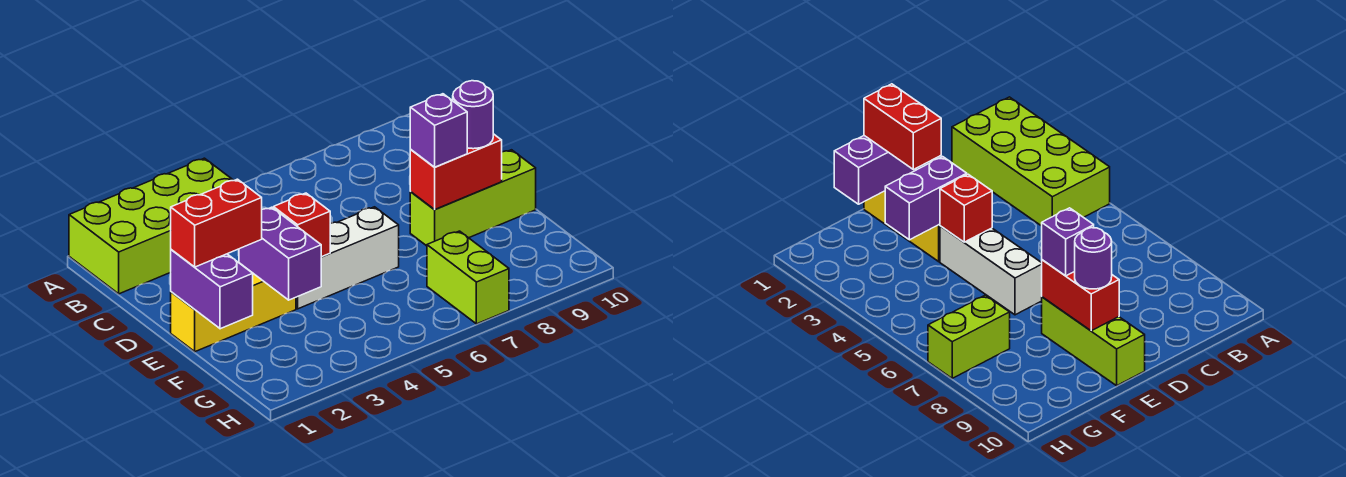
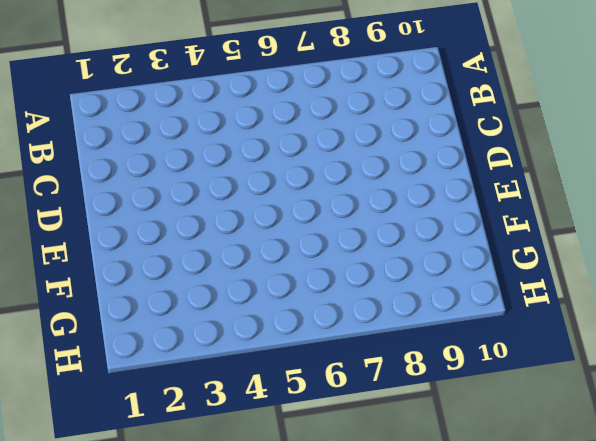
none -> lime brick A1:B4 level 1
none -> yellow brick E1:E3 level 1
none -> white brick E4:E6 level 1

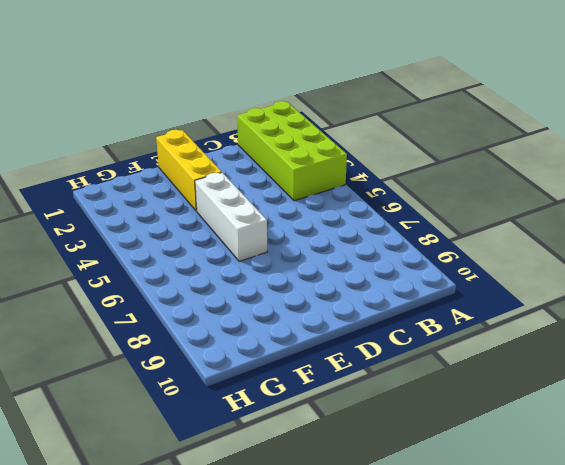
none -> lime brick E8:E10 level 1
none -> lime brick G7:H7 level 1
none -> purple brick E1:F1 level 2

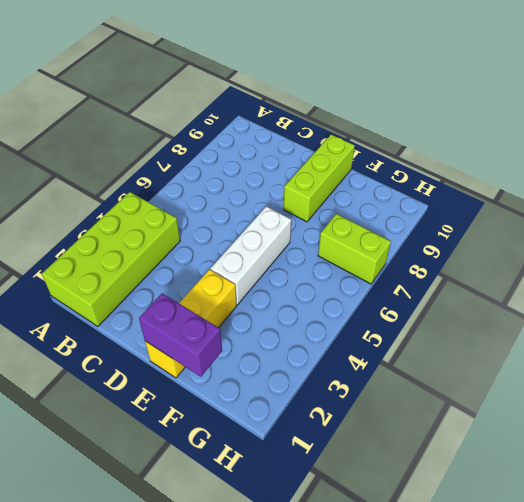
none -> purple brick E3:F3 level 2
none -> red brick E4 level 2
none -> red brick E8:E9 level 2

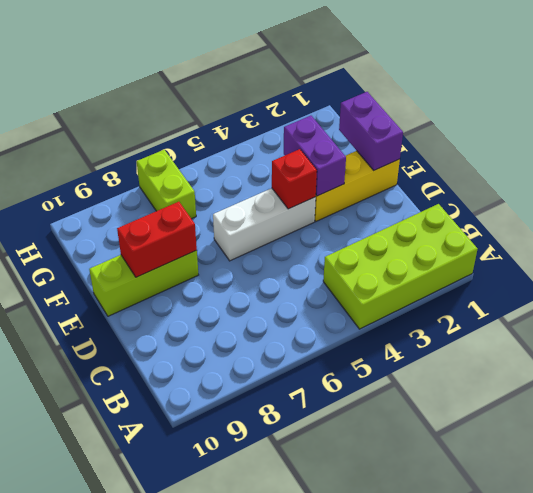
none -> red brick E1:E2 level 3
none -> purple brick E8 level 3
none -> purple round brick E9 level 3

